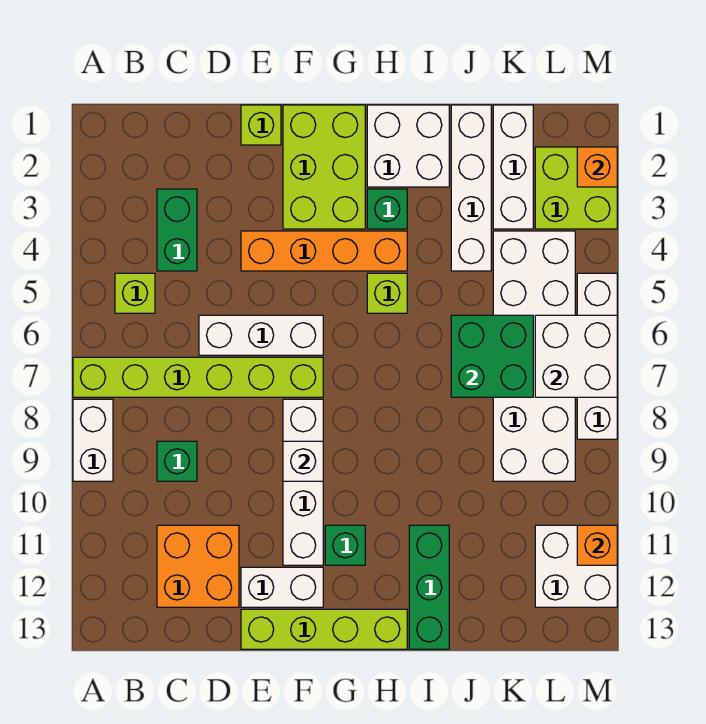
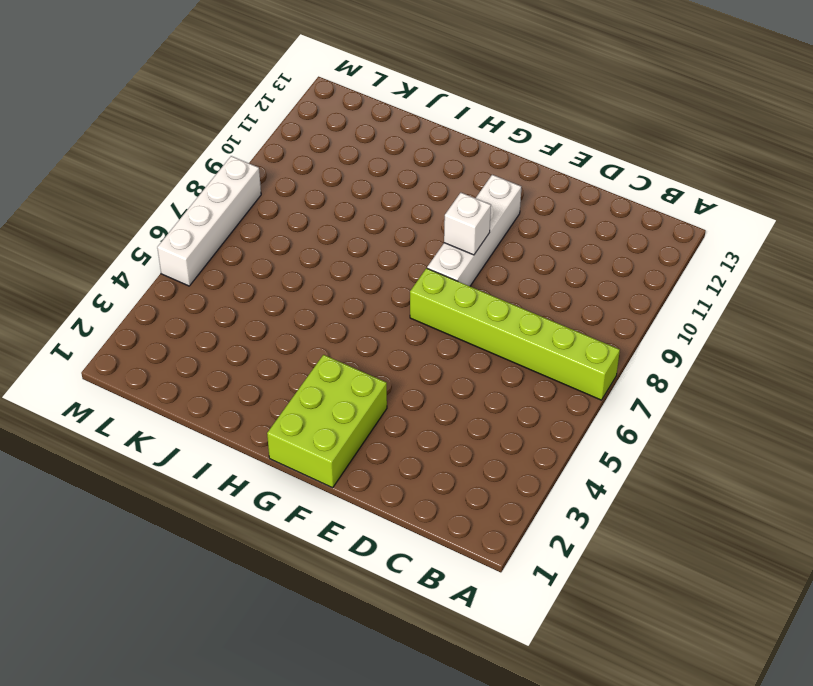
none -> white brick A8:A9 level 1
none -> lime brick B5 level 1
none -> green brick C3:C4 level 1

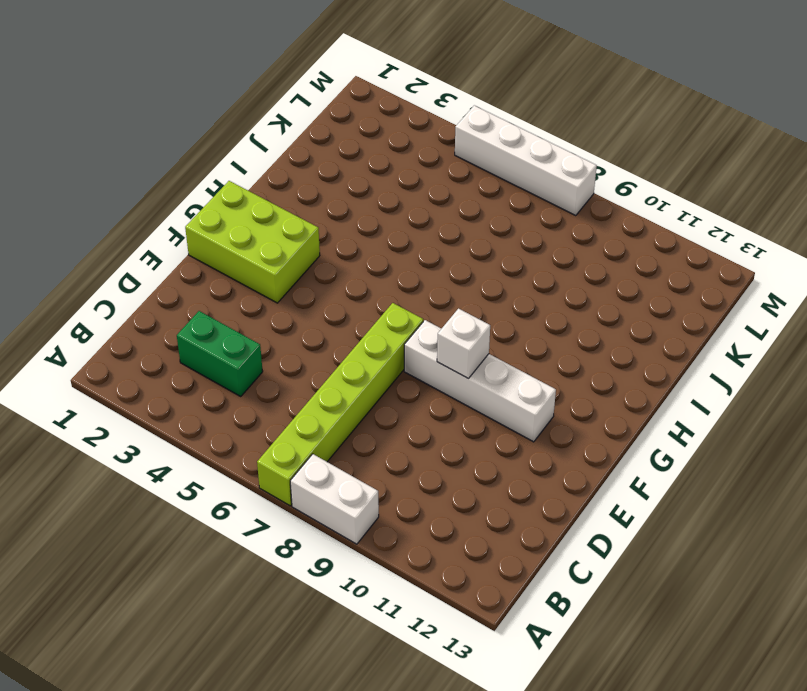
none -> lime brick B5 level 1
none -> green brick C9 level 1
none -> orange brick C11:D12 level 1

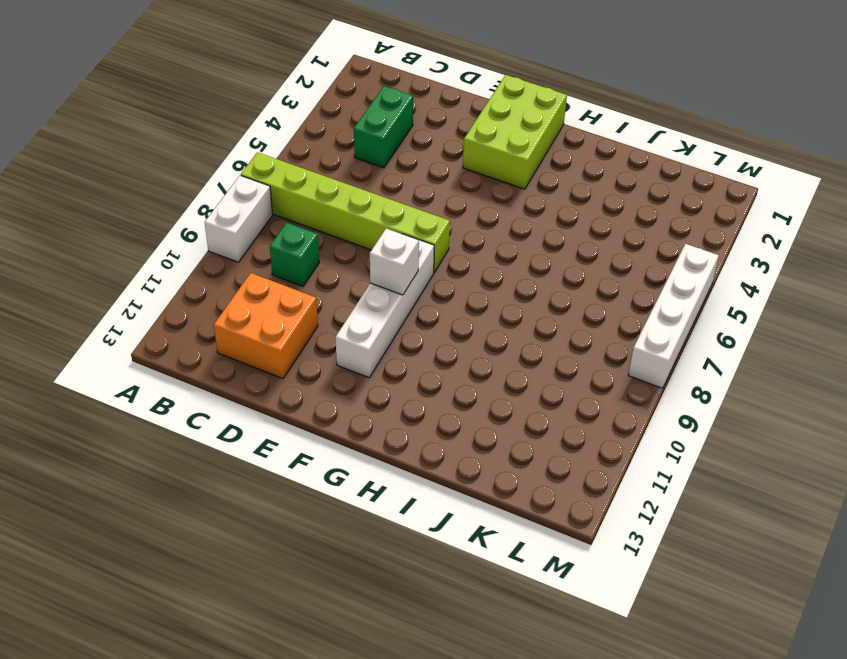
none -> lime brick B5 level 1
none -> white brick D6:F6 level 1
none -> lime brick E1 level 1

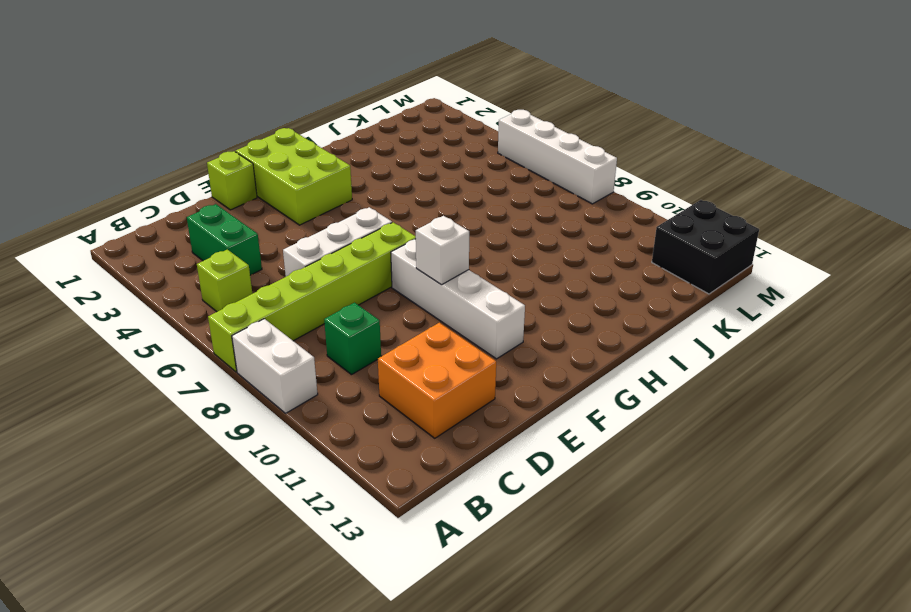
black brick L12:M13 level 1 -> white brick L11:M12 level 1
none -> orange brick E4:H4 level 1
none -> white brick E12:F12 level 1
none -> lime brick E13:H13 level 1

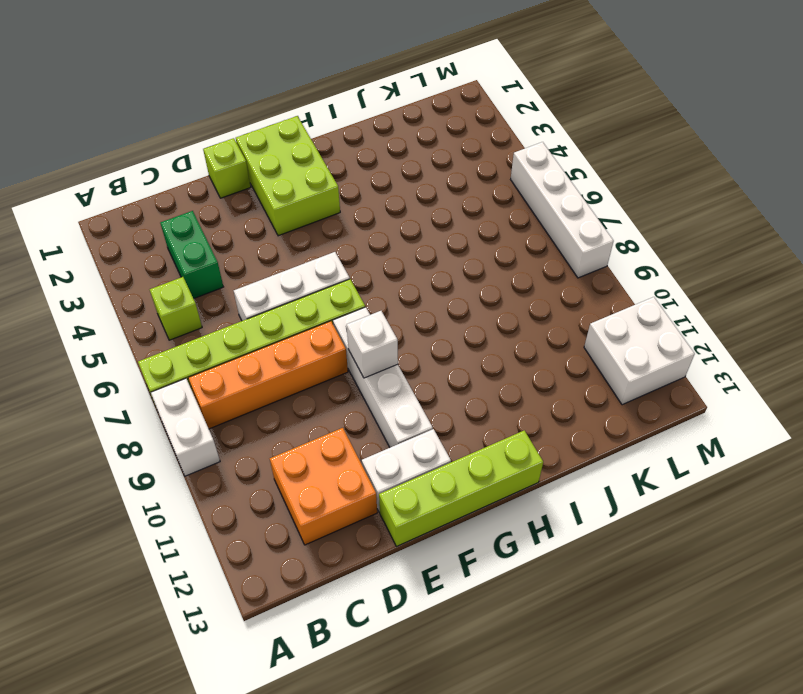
orange brick B8:E8 level 1 -> orange brick E4:H4 level 1
none -> green brick C9 level 1
none -> green brick G11 level 1
none -> white brick H1:I2 level 1

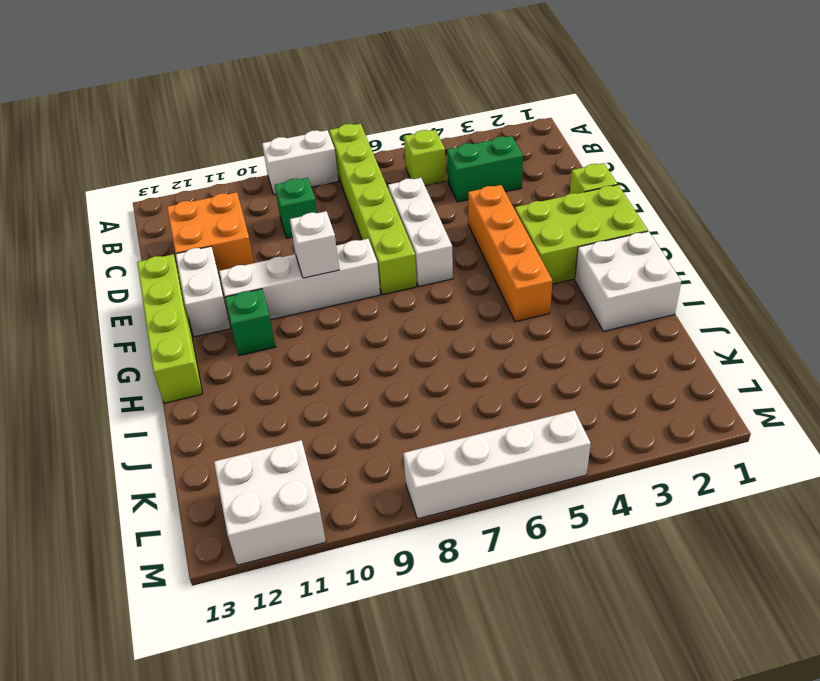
none -> green brick H3 level 1
none -> lime brick H5 level 1
none -> green brick I11:I13 level 1

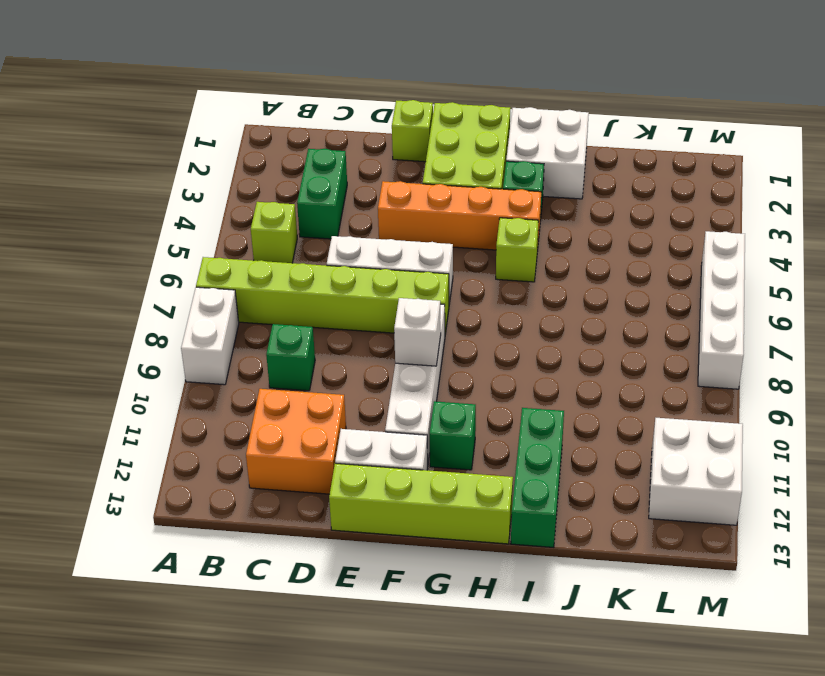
none -> white brick J1:J4 level 1
none -> white brick K1:K3 level 1
none -> white brick K4:L9 level 1

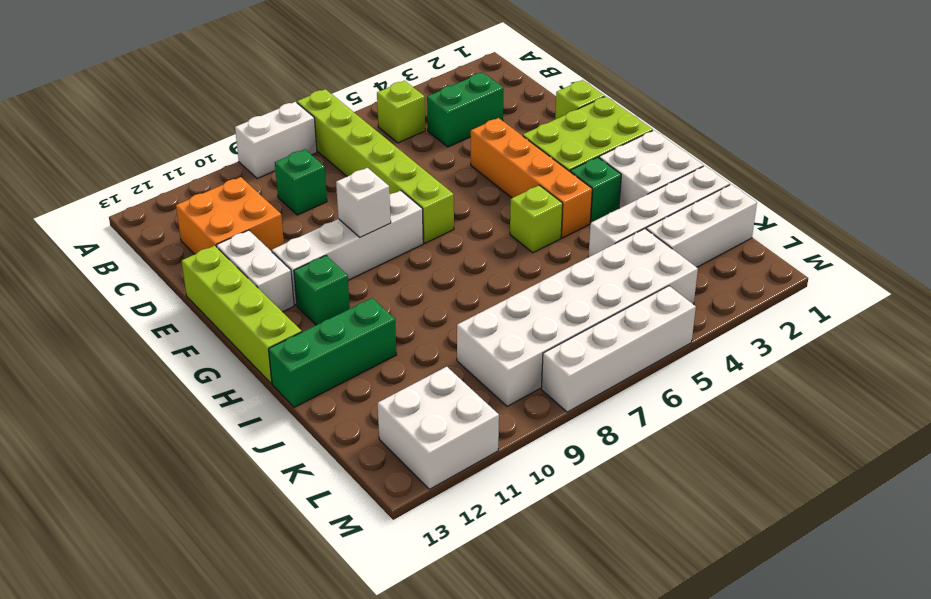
none -> white brick D6:F6 level 1
none -> lime brick L2:M3 level 1
none -> green brick J6:K7 level 2

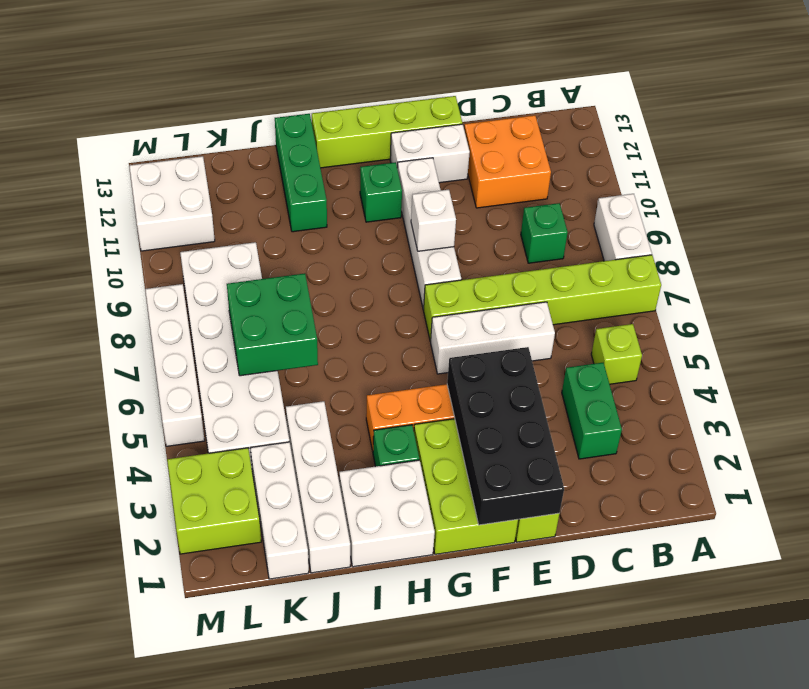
black brick E1:F4 level 2 -> none
none -> lime brick H5 level 1
none -> white brick L6:M7 level 2
none -> orange brick M2 level 2

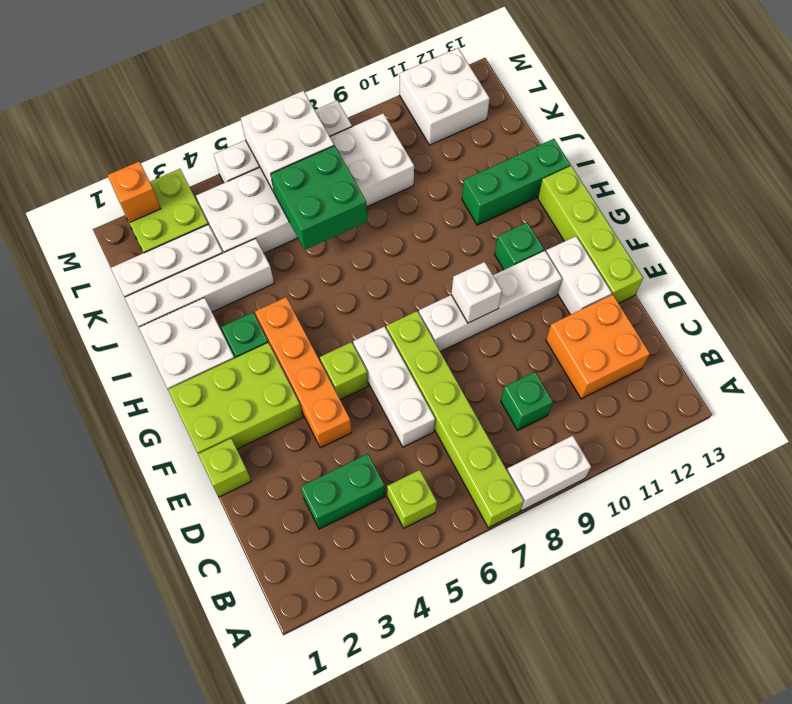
lime brick F5 level 1 -> lime brick H5 level 1
none -> orange brick M11 level 2

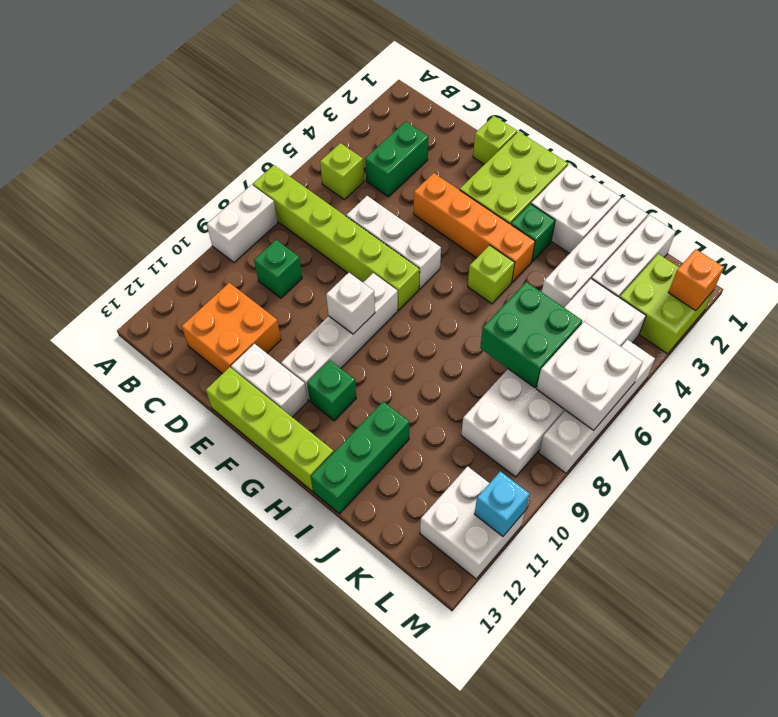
cyan brick M11 level 2 -> orange brick M11 level 2

